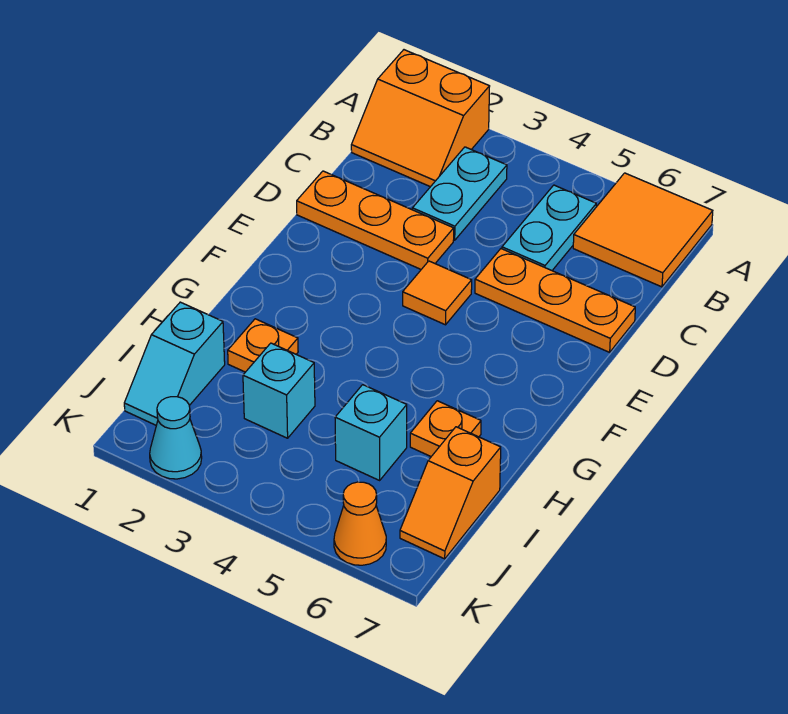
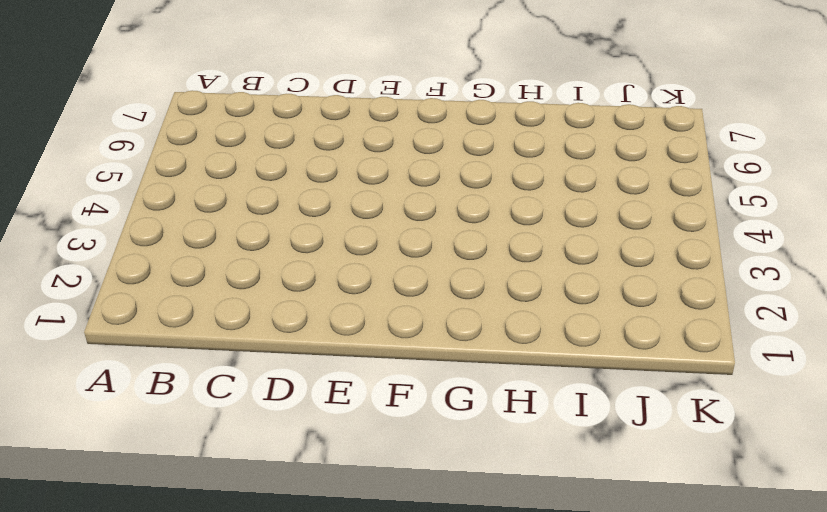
none -> orange slope A1:B2 level 1 top A
none -> orange tile A6:B7 level 1
none -> cyan plate B3:C3 level 1

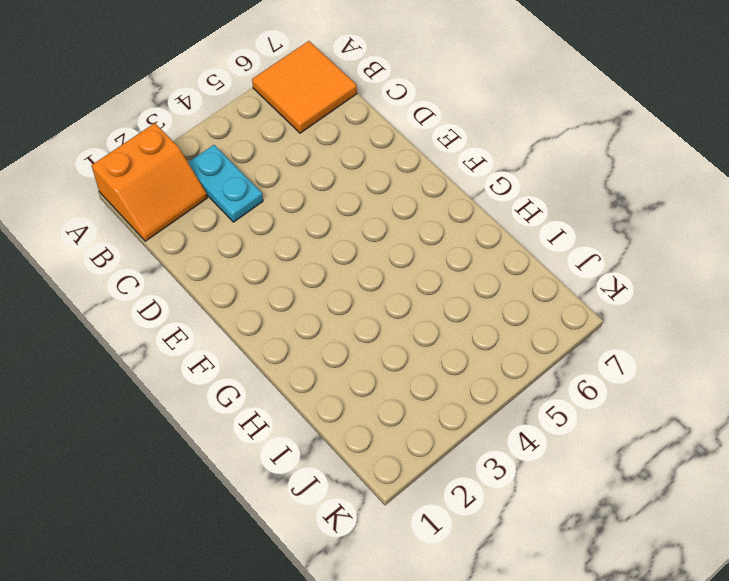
none -> cyan plate B5:C5 level 1
none -> orange plate D1:D3 level 1
none -> orange plate D5:D7 level 1

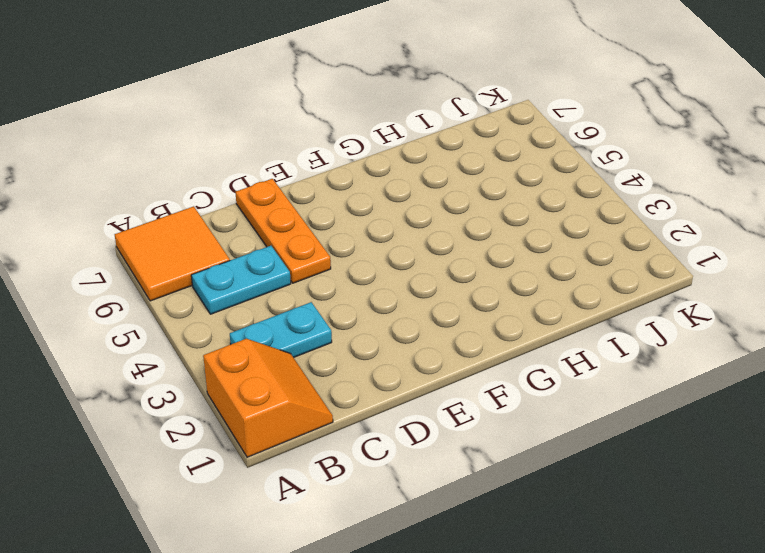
none -> orange plate D1:D3 level 1
none -> orange tile E4 level 1
none -> orange plate H2 level 1

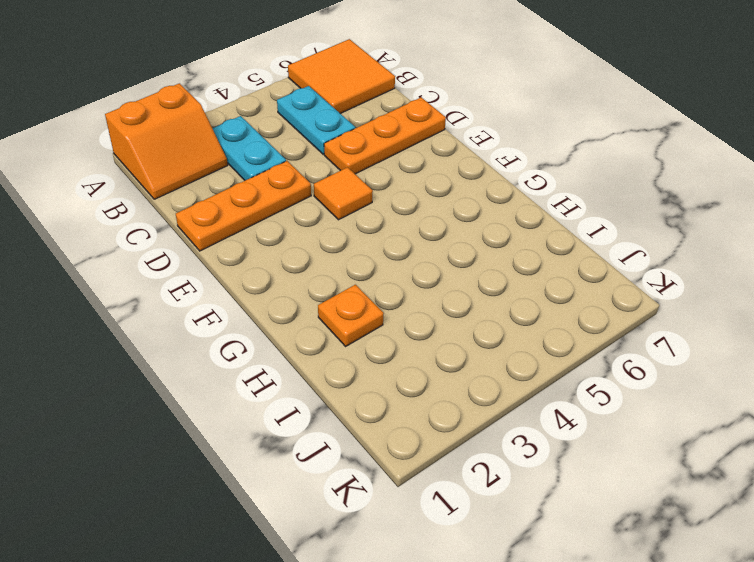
none -> orange plate H6 level 1
none -> cyan slope I1:J1 level 1 top I
none -> cyan brick I3 level 1

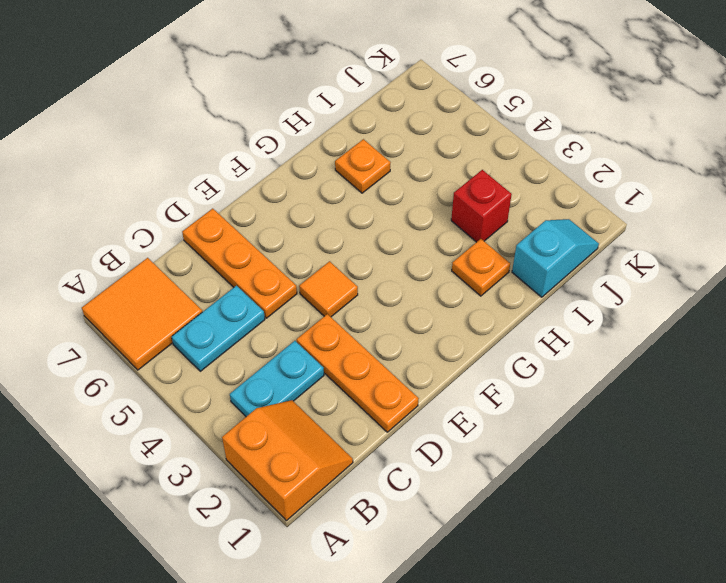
red brick I3 level 1 -> cyan brick I3 level 1
none -> cyan brick I5 level 1
none -> orange slope I7:J7 level 1 top I
none -> cyan cone K2 level 1

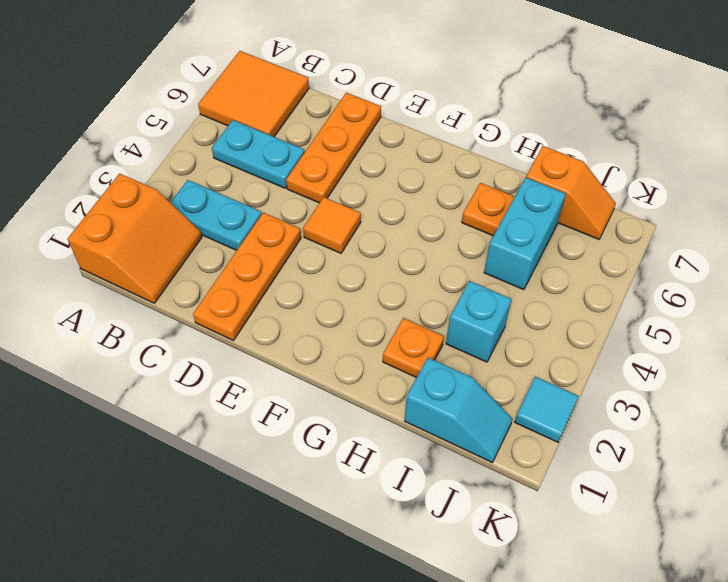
cyan brick I5:I6 level 1 -> cyan brick I5 level 1
cyan tile K2 level 1 -> cyan cone K2 level 1
none -> orange cone K6 level 1

